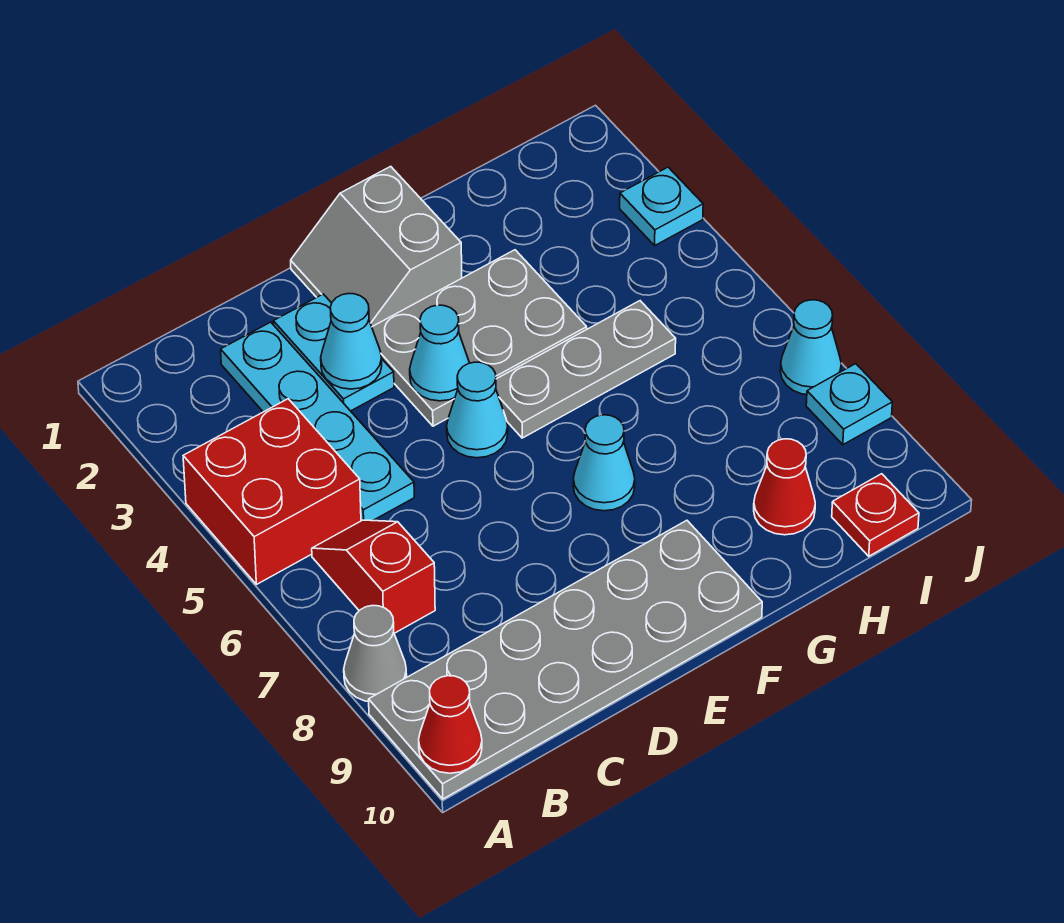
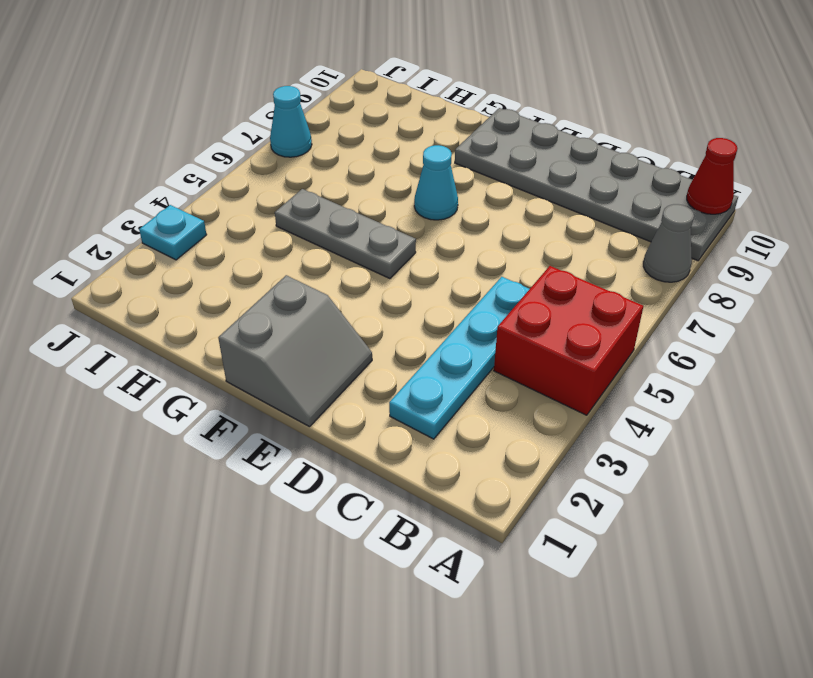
none -> red slope B6:B7 level 1 top 7
none -> cyan plate D2:D3 level 1
none -> grey plate E3:G4 level 1

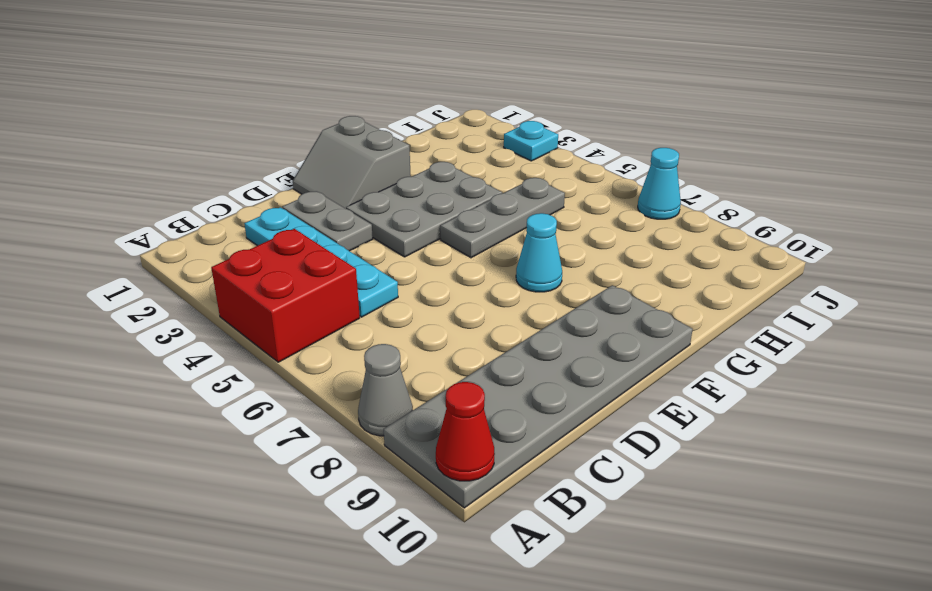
grey plate D2:D3 level 1 -> cyan plate D2:D3 level 1
none -> red slope B6:B7 level 1 top 7
none -> cyan cone E5 level 1
none -> red cone H9 level 1

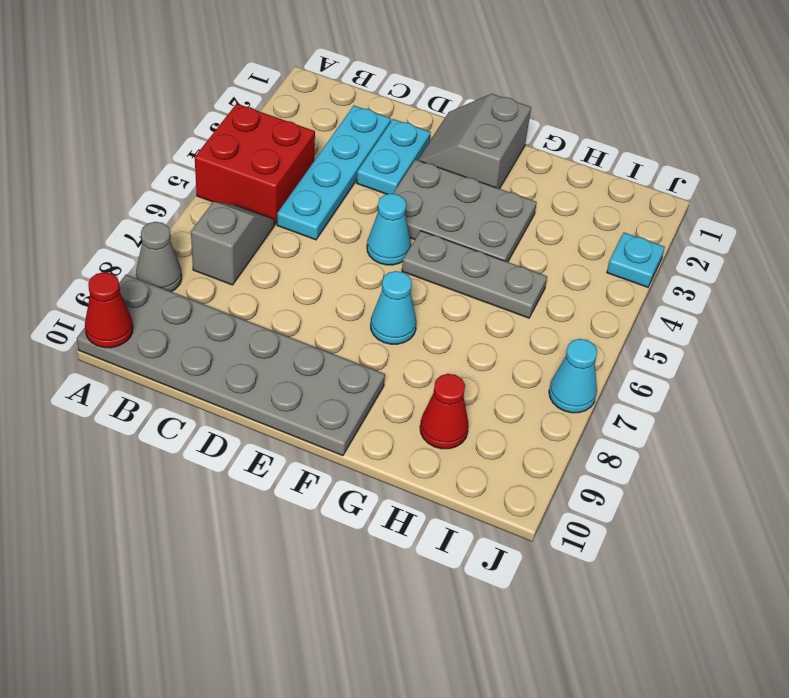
grey slope B6:B7 level 1 top 7 -> red slope B6:B7 level 1 top 7
none -> red plate I10 level 1
none -> cyan plate J8 level 1
none -> cyan cone D3 level 2

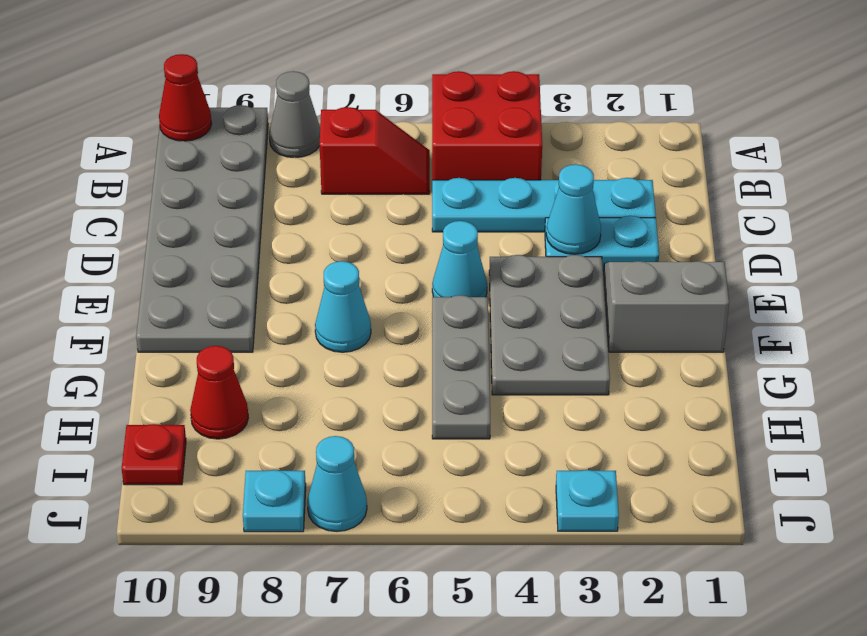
none -> cyan cone E4 level 2

